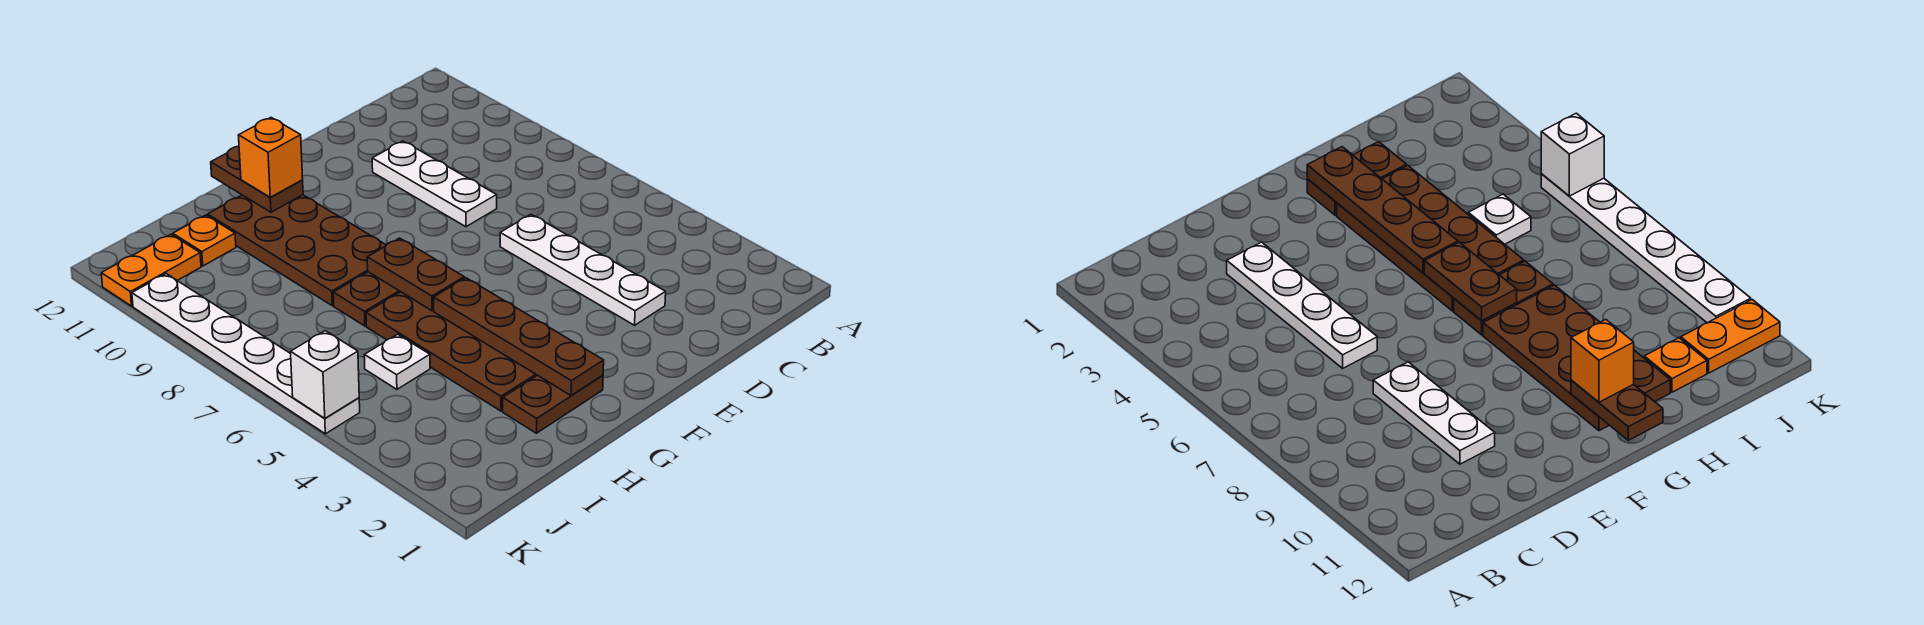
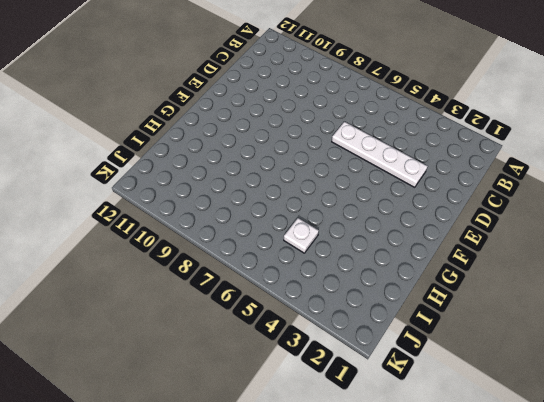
none -> white plate D8:D10 level 1
none -> brown plate G2:H2 level 1
none -> brown plate G3:H6 level 1

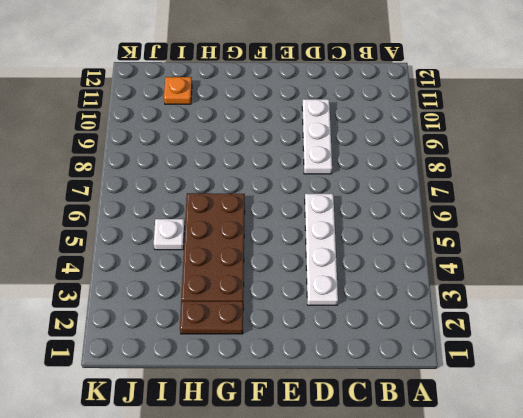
none -> brown plate G7:H7 level 1
none -> brown plate G8:H11 level 1
none -> orange plate J11:K11 level 1

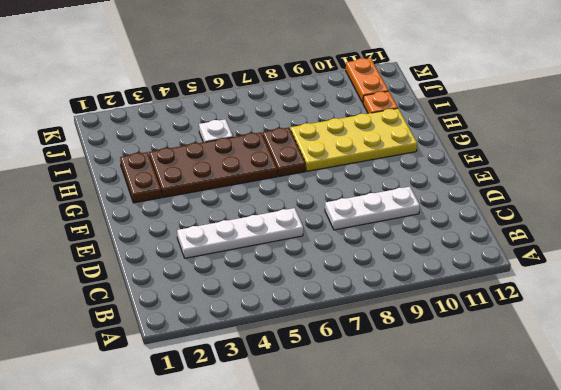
yellow plate G8:H11 level 1 -> brown plate G8:H11 level 1
none -> white plate K5:K10 level 1
none -> brown plate G2:G5 level 2
none -> brown plate G6:G7 level 2

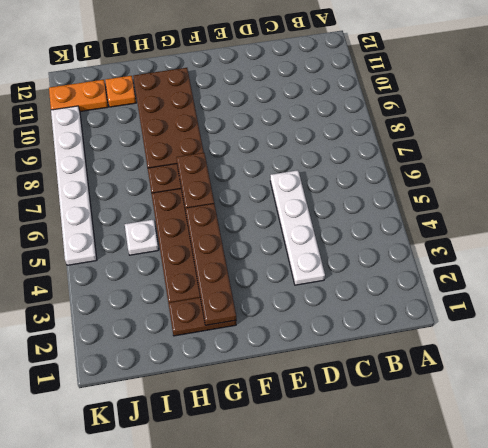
none -> white plate D8:D10 level 1
none -> brown plate G11:G12 level 2
none -> white brick K5 level 2

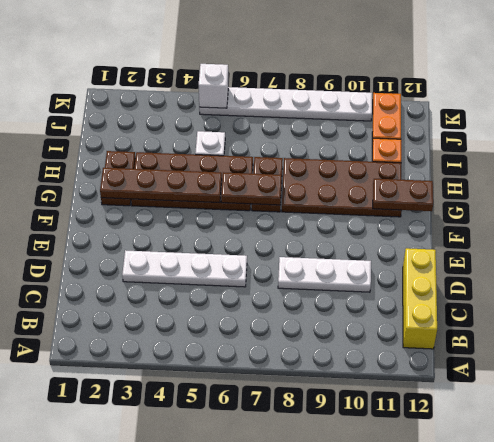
yellow brick B12:D12 level 1 -> none
none -> orange brick G11 level 3

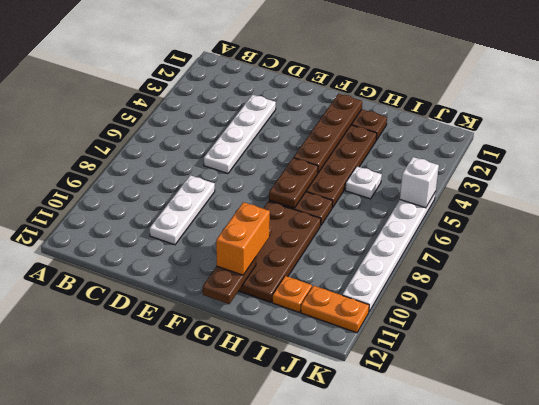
orange brick G10:G11 level 3 -> orange brick G11 level 3

